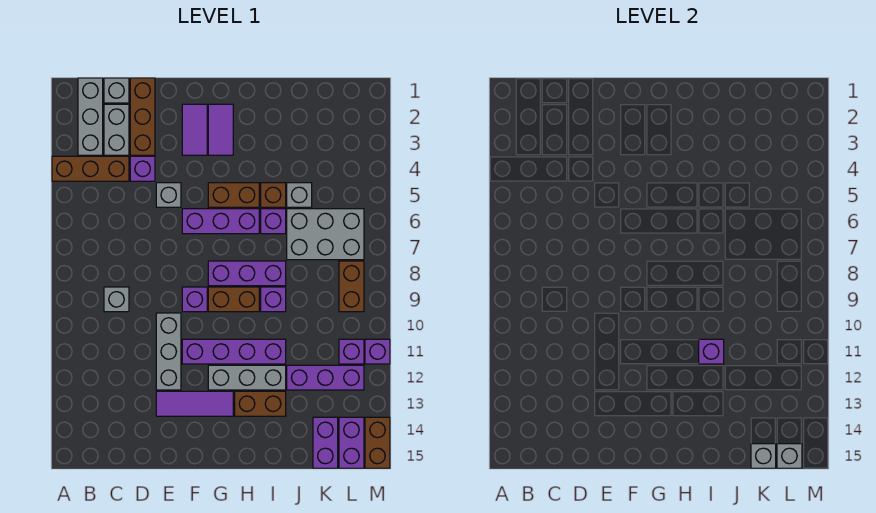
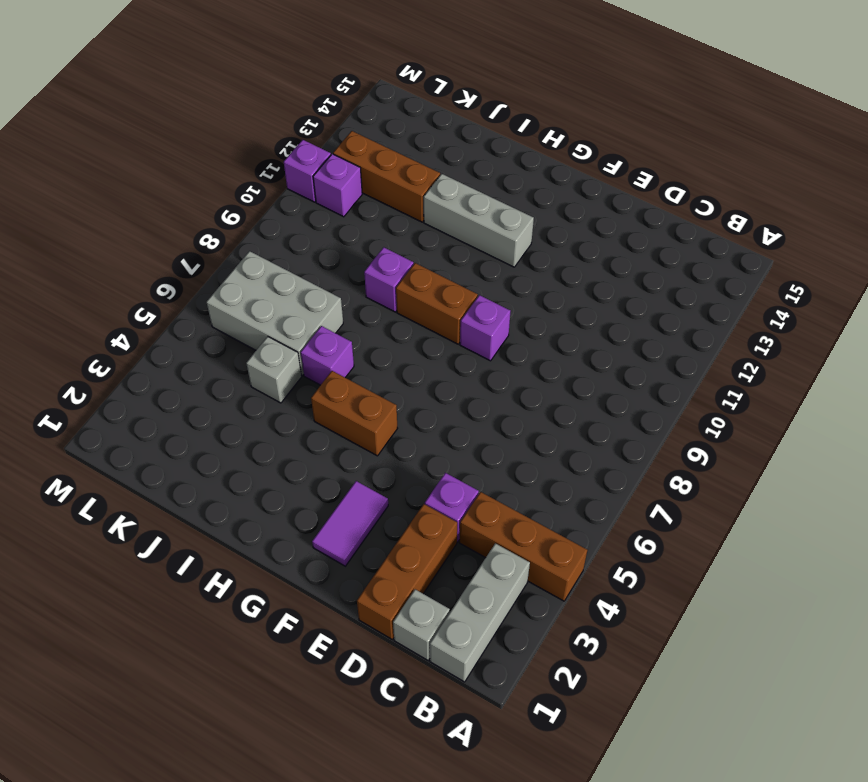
brown brick J12:L12 level 1 -> purple brick J12:L12 level 1
none -> grey brick C2:C3 level 1
none -> grey brick C9 level 1
none -> grey brick E5 level 1
none -> grey brick E10:E12 level 1

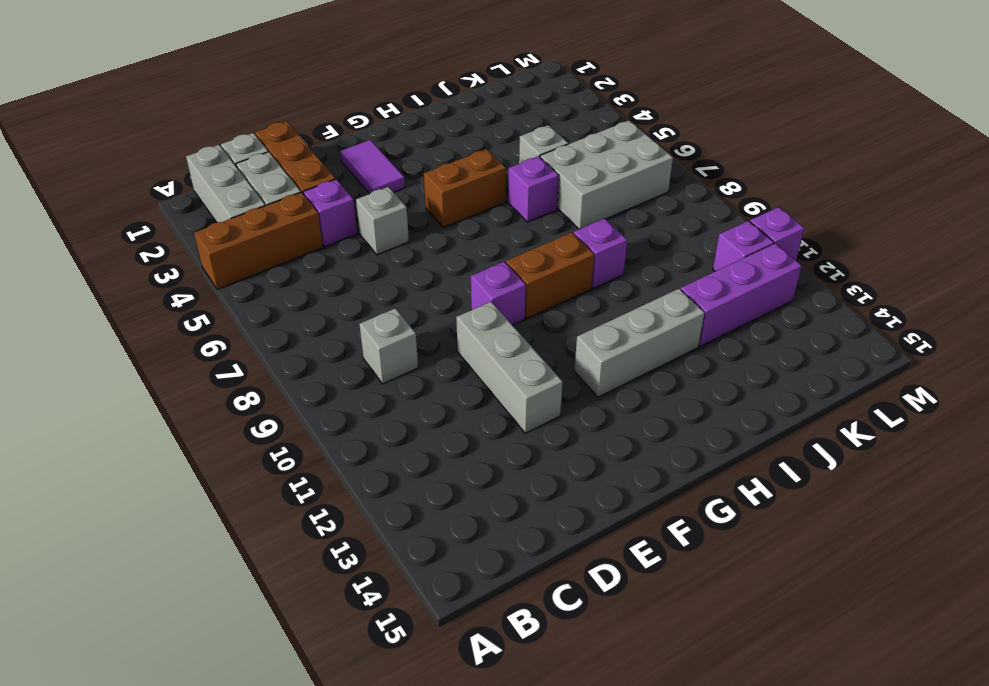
none -> purple tile E13:G13 level 1
none -> purple brick F6:H6 level 1
none -> purple brick F11:I11 level 1
none -> purple tile G2:G3 level 1

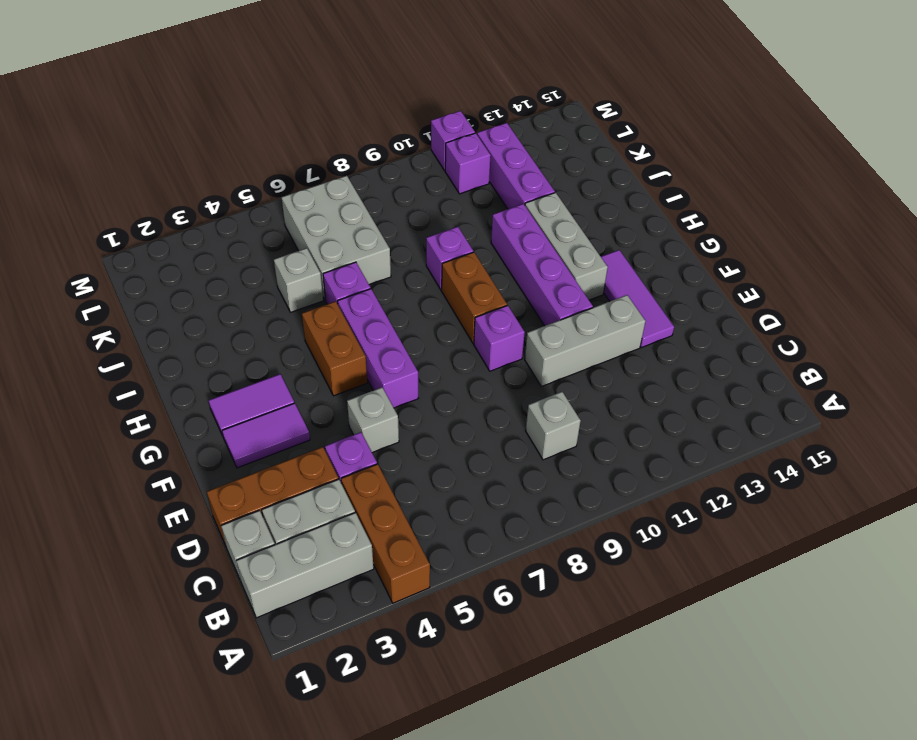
none -> purple brick G8:I8 level 1
none -> brown brick H13:I13 level 1
none -> brown brick I5 level 1
none -> purple brick K14:K15 level 1

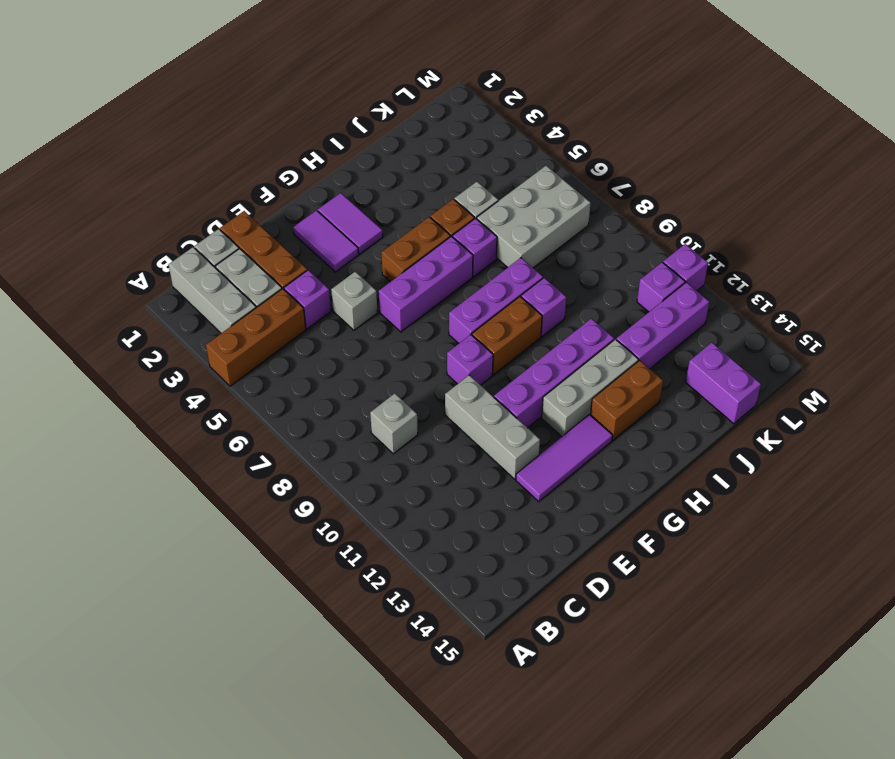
none -> brown brick L8:L9 level 1
none -> purple brick L14:L15 level 1
none -> brown brick M14:M15 level 1
none -> purple brick I11 level 2

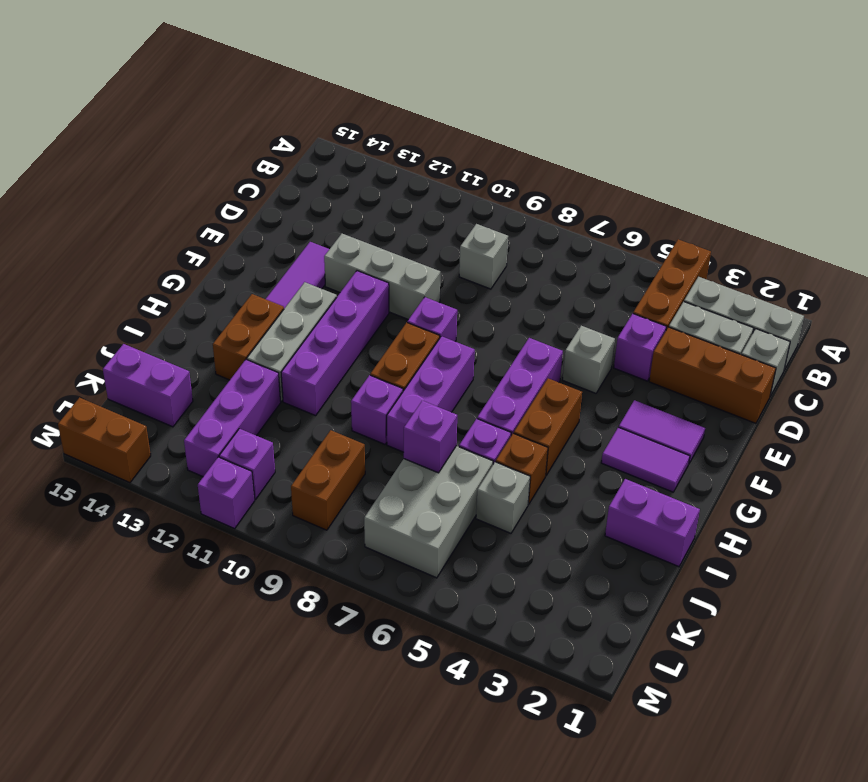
purple brick I1:I2 level 1 -> purple brick L14:L15 level 1
purple brick J7 level 2 -> purple brick I11 level 2
brown brick K9:L9 level 1 -> brown brick L8:L9 level 1
none -> grey brick K15 level 2
none -> grey brick L15 level 2

